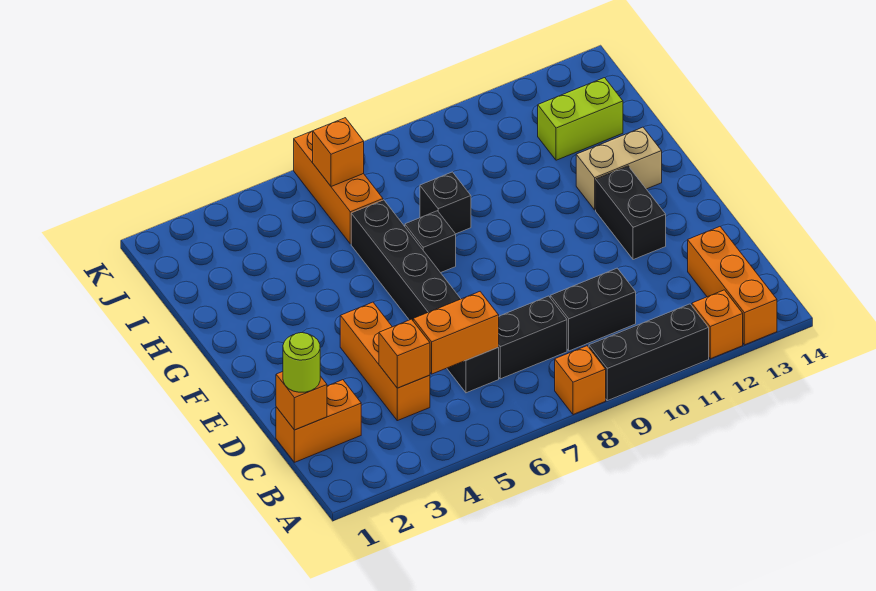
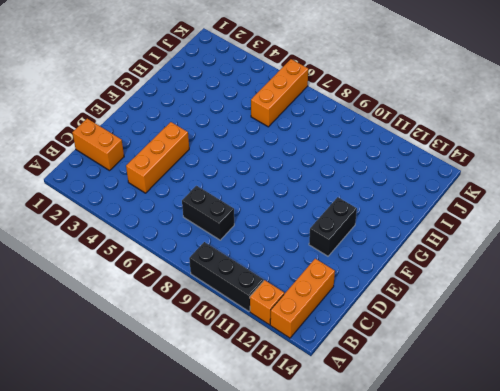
none -> orange brick A8 level 1
none -> black brick C6:H6 level 1
none -> black brick C9:C10 level 1

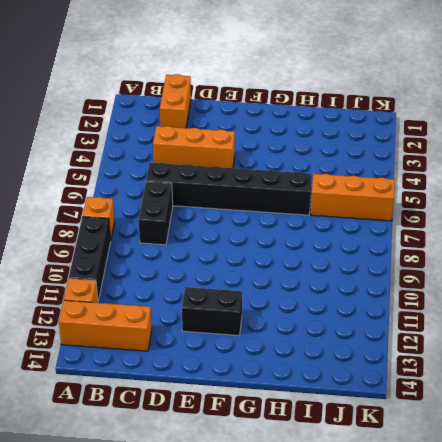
none -> black brick C9:C10 level 1
none -> black brick G7 level 1
none -> tan brick G12:G13 level 1

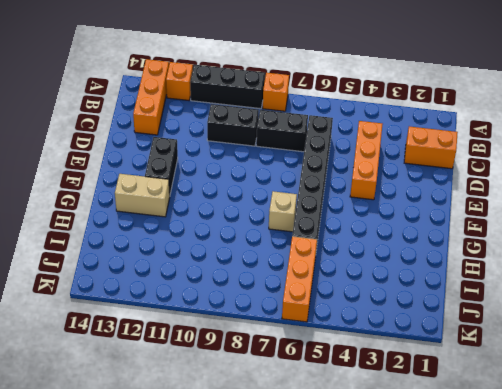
tan brick G7 level 1 -> black brick G7 level 1
none -> black brick H8 level 1
none -> lime brick I12:I13 level 1
none -> orange brick C1 level 2

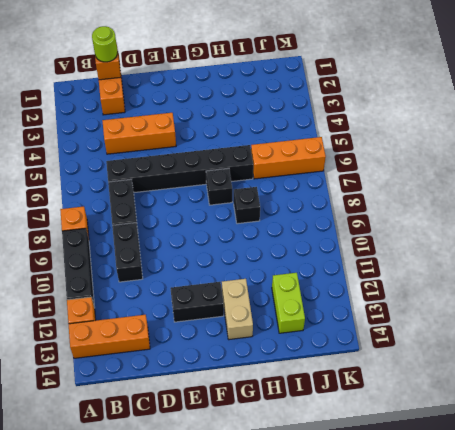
none -> orange brick C4 level 2
none -> orange brick C5:C6 level 2
none -> orange brick J6 level 2

